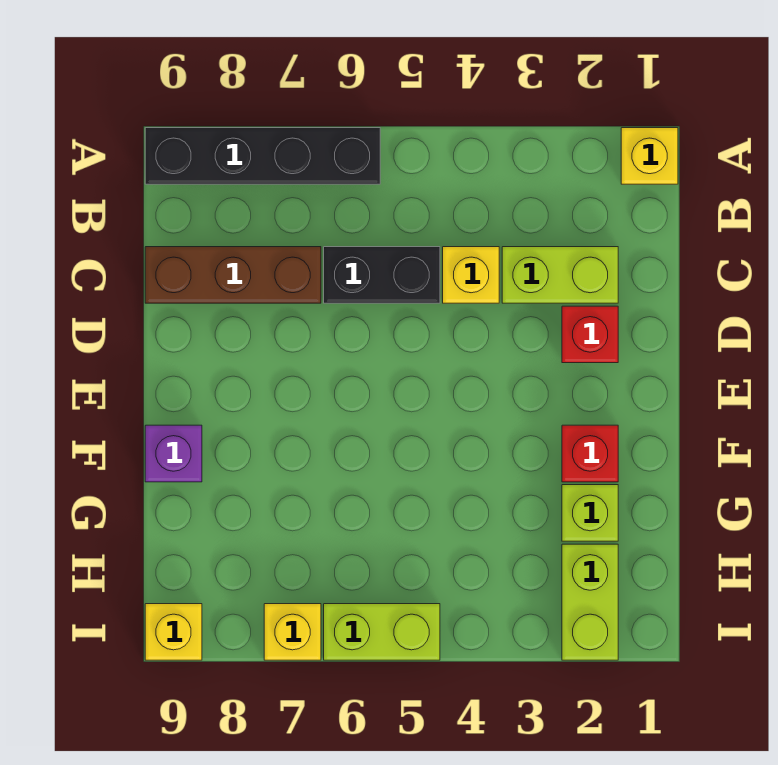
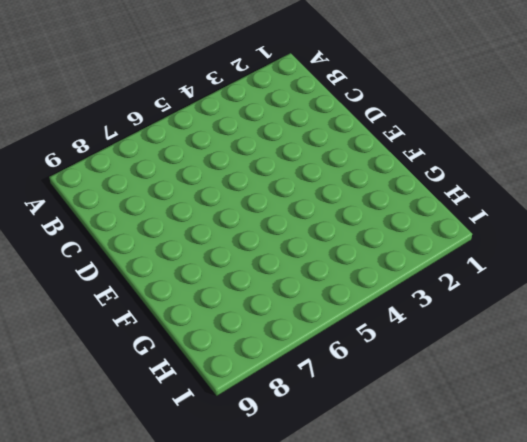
none -> yellow brick A1 level 1
none -> black brick A6:A9 level 1
none -> lime brick C2:C3 level 1

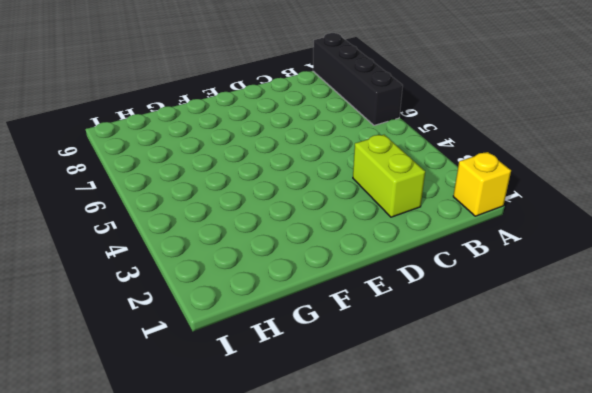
none -> yellow brick C4 level 1
none -> black brick C5:C6 level 1
none -> brown brick C7:C9 level 1

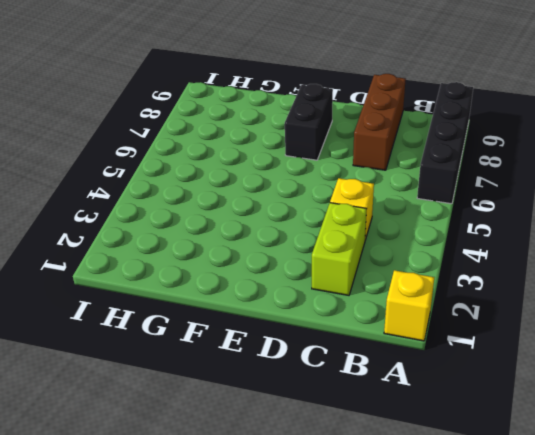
black brick E7:E8 level 1 -> black brick C5:C6 level 1
none -> red brick D2 level 1
none -> red brick F2 level 1
none -> purple brick F9 level 1

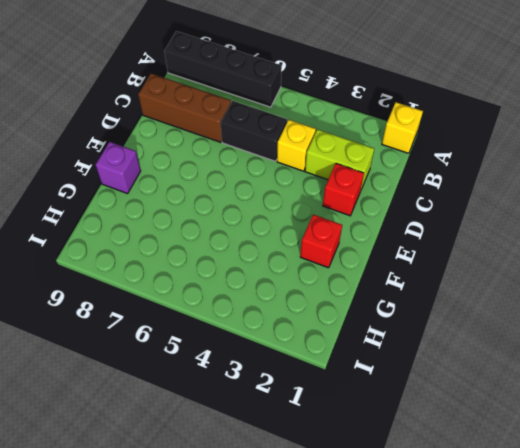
none -> lime brick G2 level 1
none -> lime brick H2:I2 level 1
none -> lime brick I5:I6 level 1

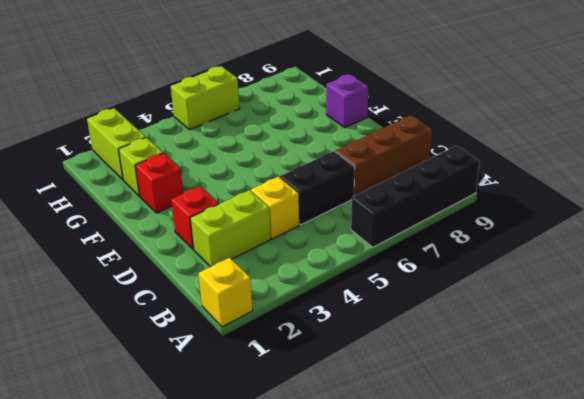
none -> yellow brick I7 level 1
none -> yellow brick I9 level 1

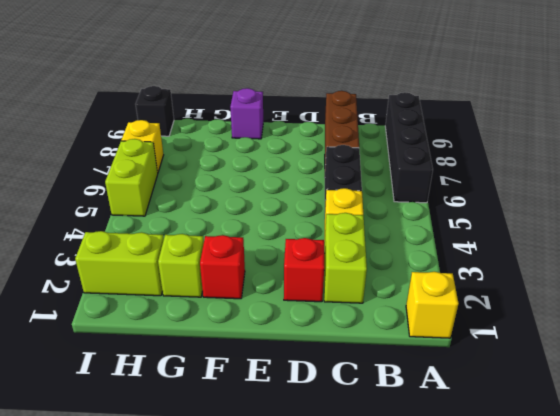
black brick I9 level 1 -> yellow brick I9 level 1

